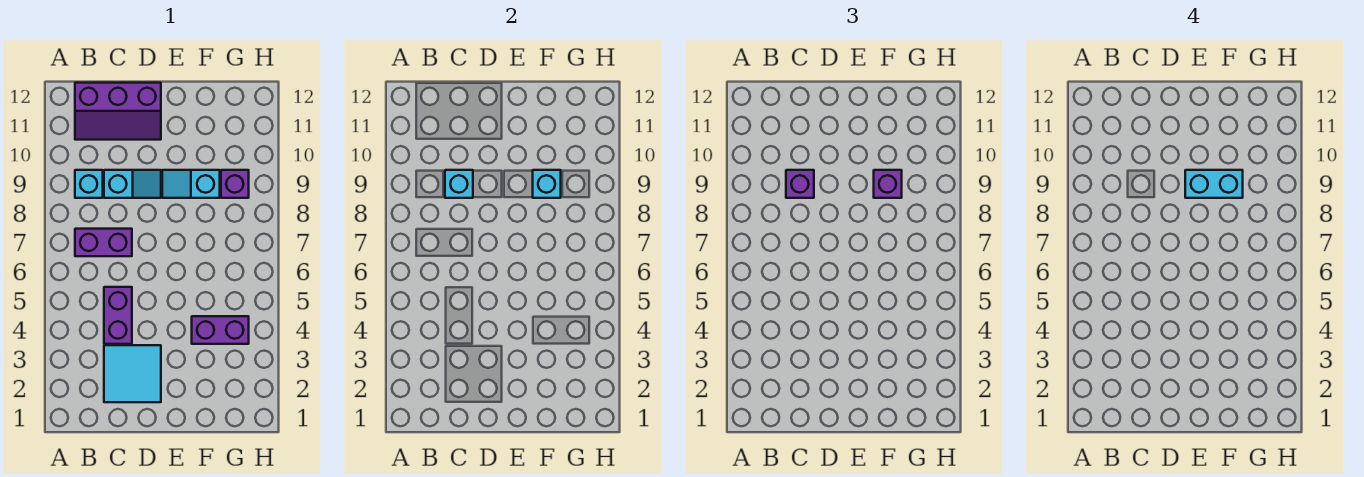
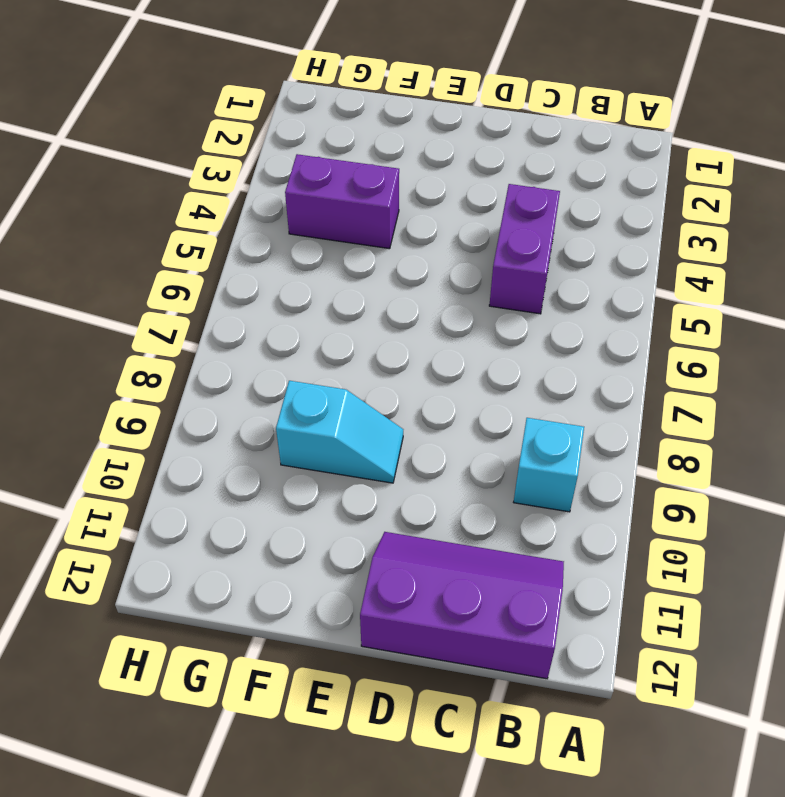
none -> purple brick B7:C7 level 1
none -> cyan tile C2:D3 level 1
none -> cyan slope C9:D9 level 1 top C

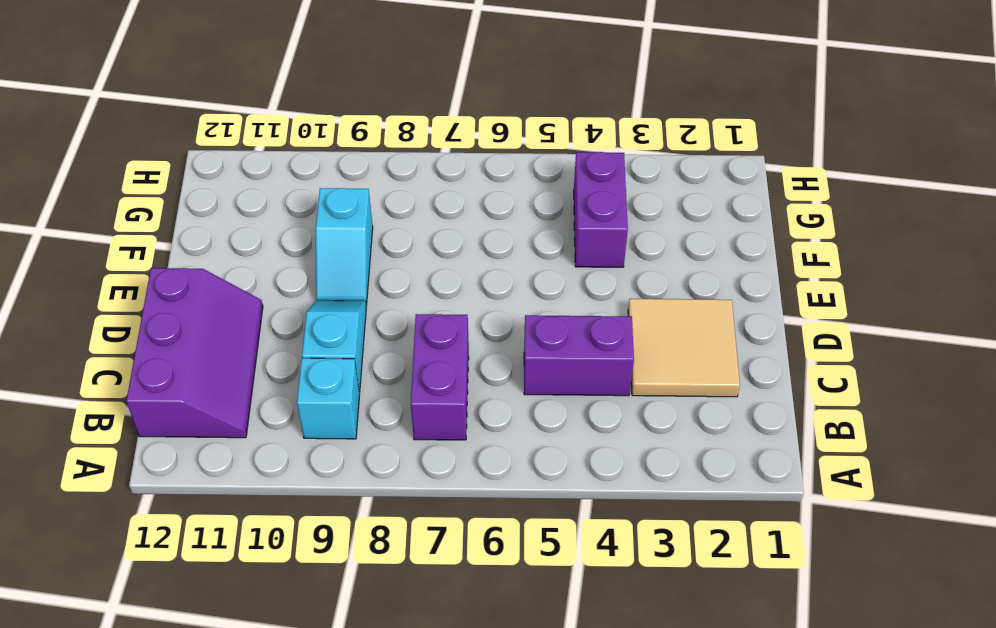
tan tile C2:D3 level 1 -> cyan tile C2:D3 level 1
none -> purple brick G9 level 1
none -> cyan brick C9 level 2
none -> cyan brick F9 level 2

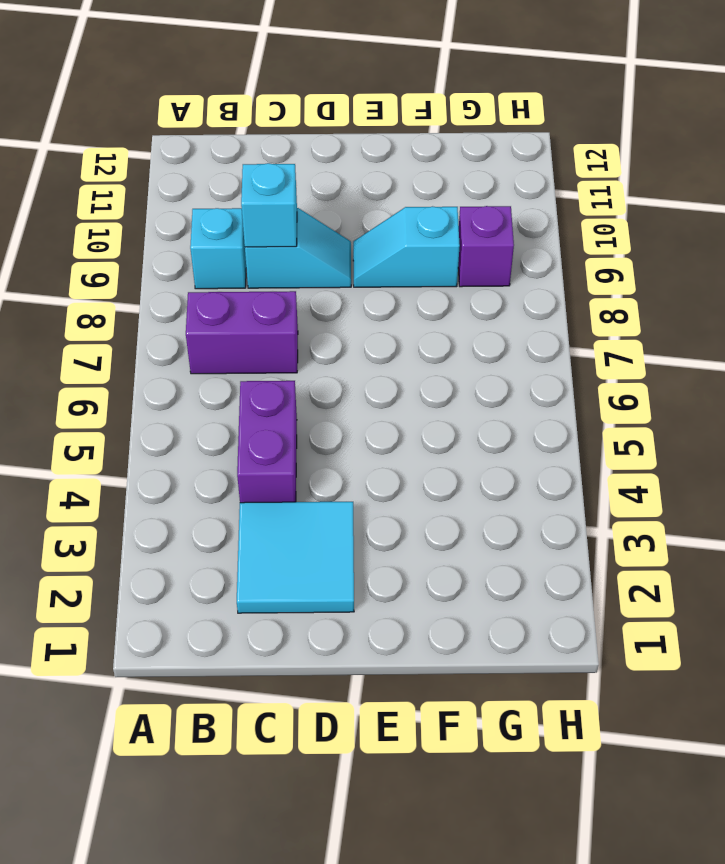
none -> purple slope B11:D12 level 1 top 12
none -> purple brick F4:G4 level 1
none -> cyan brick F9 level 2

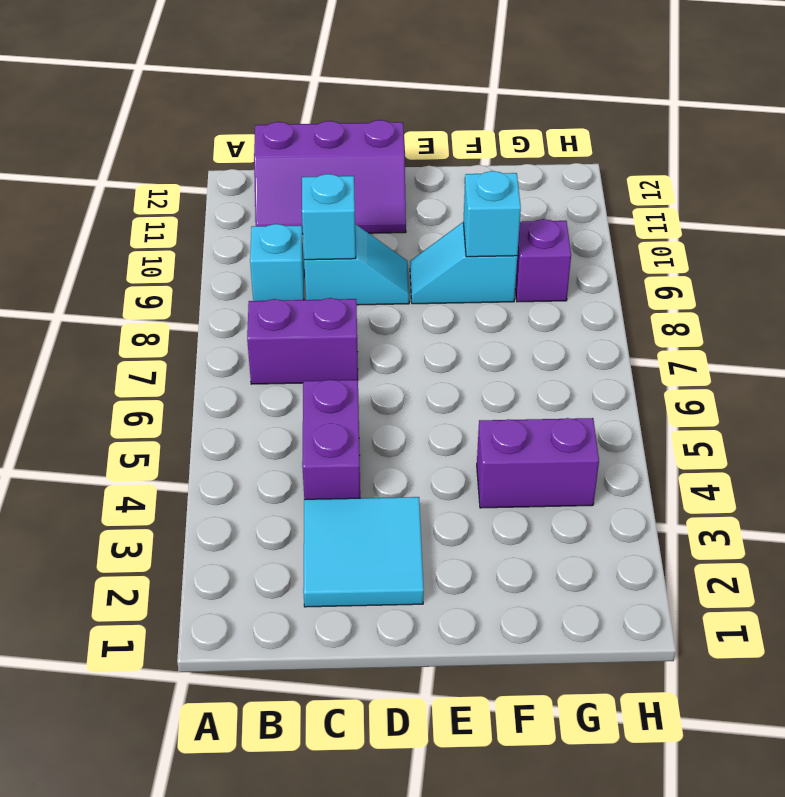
none -> purple brick C9 level 3
none -> purple brick F9 level 3
none -> cyan brick E9:F9 level 4

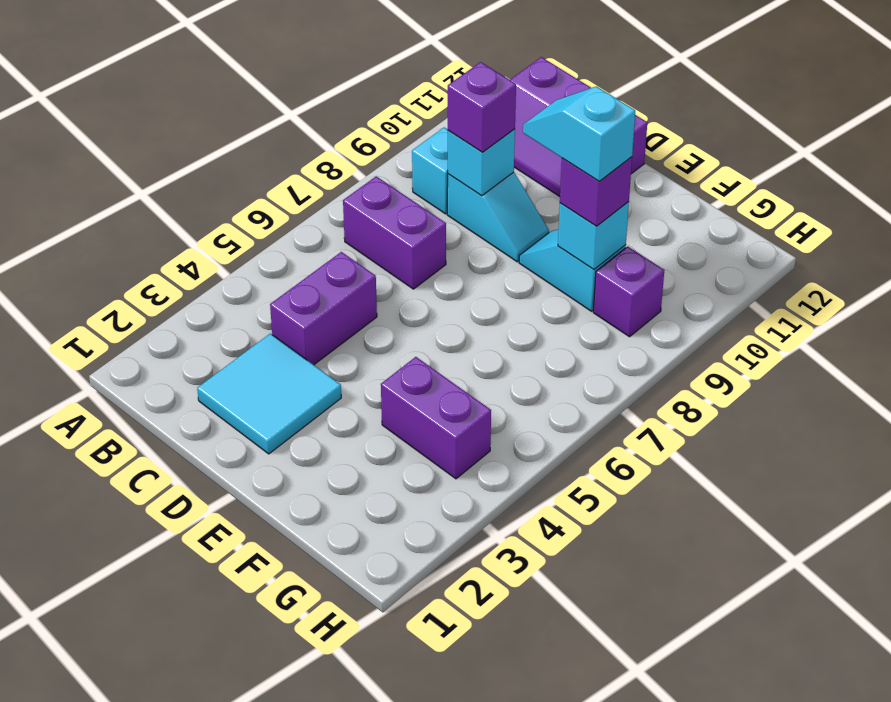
cyan slope E9:F9 level 4 top F -> cyan brick E9:F9 level 4

